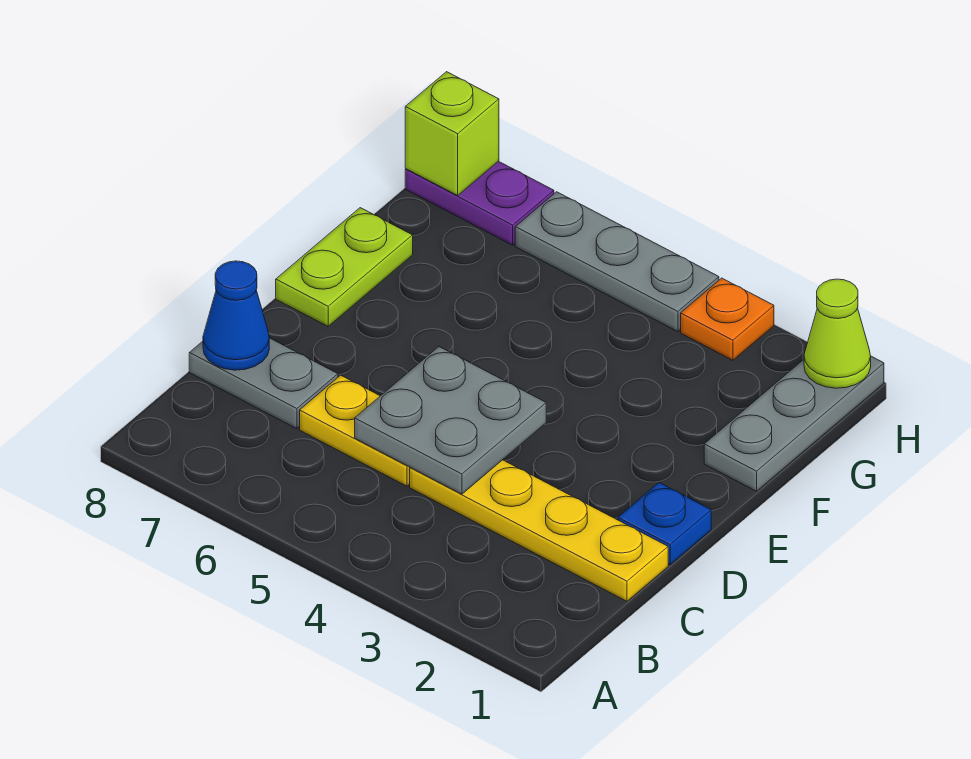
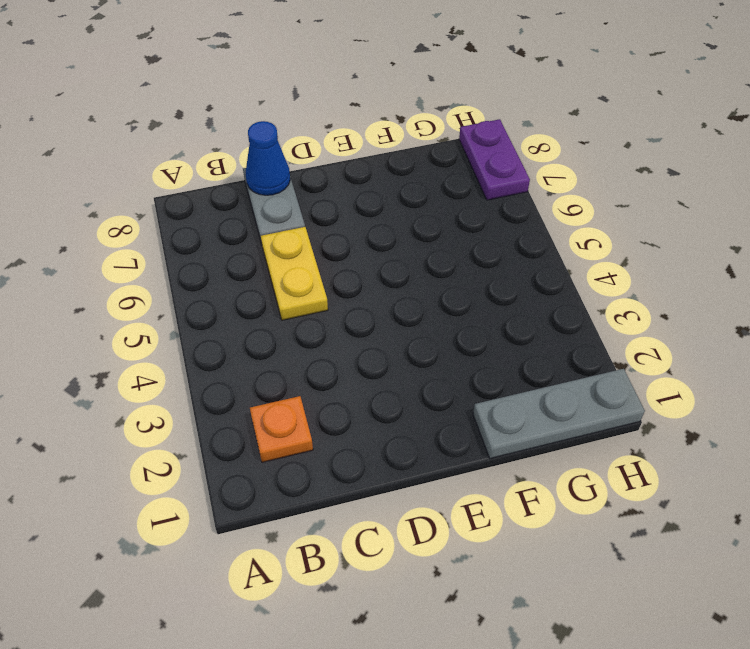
orange plate B2 level 1 -> orange plate H3 level 1
none -> yellow plate C1:C4 level 1
none -> blue plate D1 level 1
none -> lime plate E8:F8 level 1

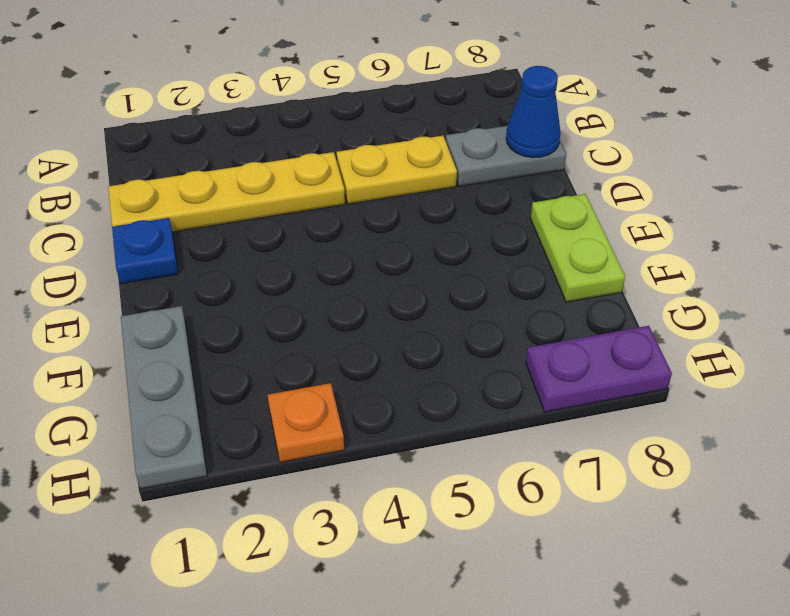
none -> grey plate H4:H6 level 1
none -> grey plate C4:D5 level 2
none -> lime cone H1 level 2

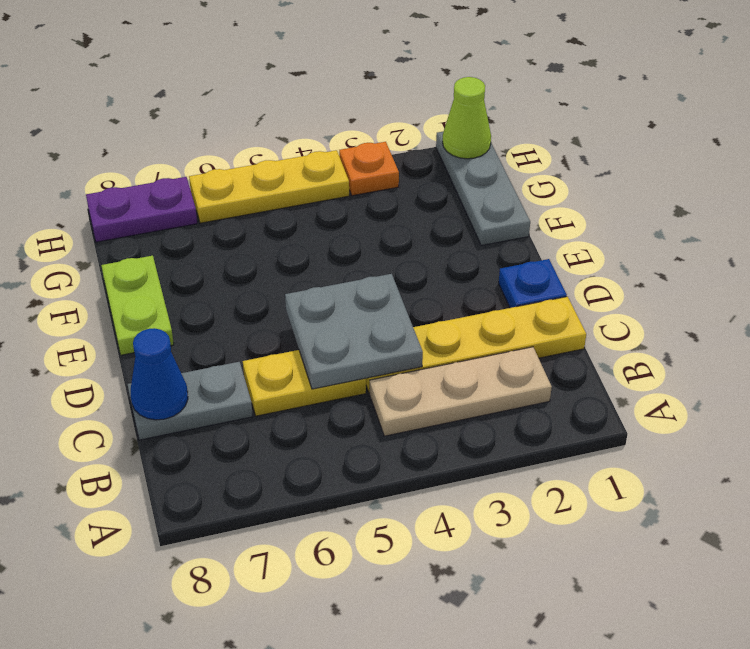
tan plate B2:B4 level 1 -> none
yellow plate H4:H6 level 1 -> grey plate H4:H6 level 1
none -> lime brick H8 level 2

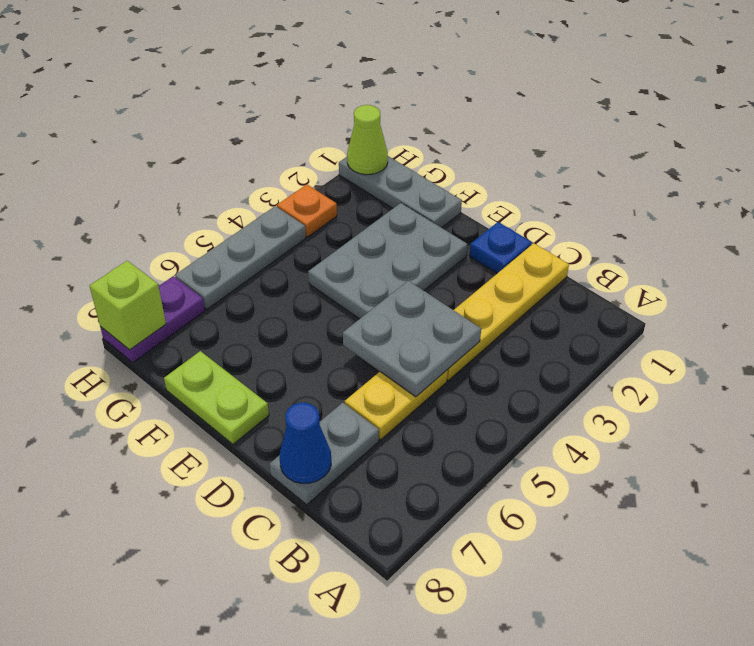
grey plate E2:F4 level 1 -> none

